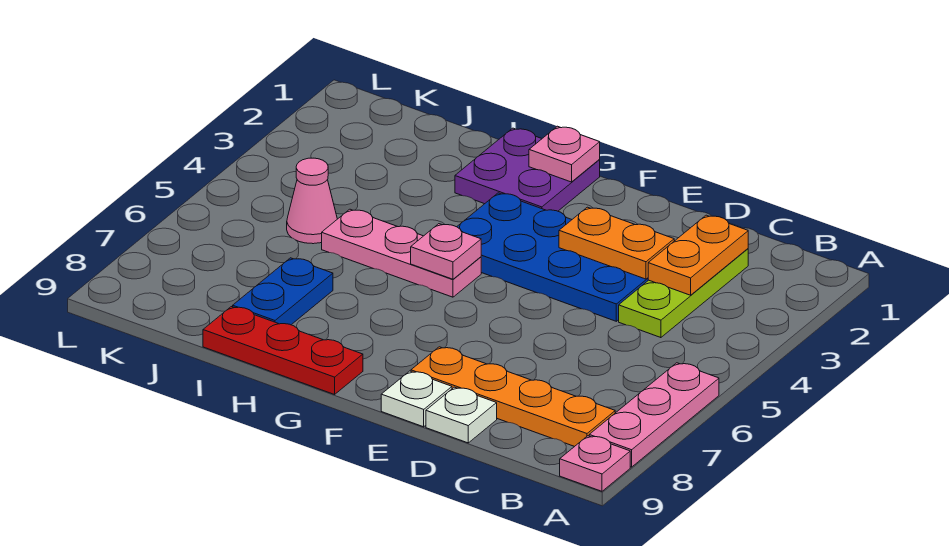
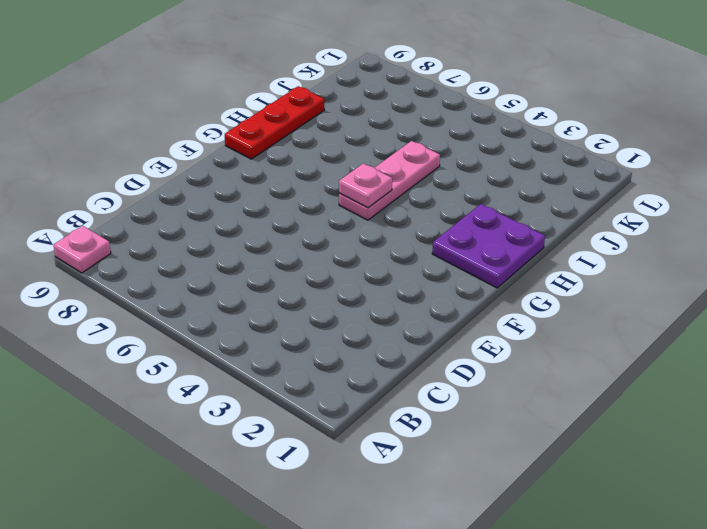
none -> pink plate A6:A8 level 1
none -> orange plate B8:E8 level 1
none -> lime plate C2:C4 level 1

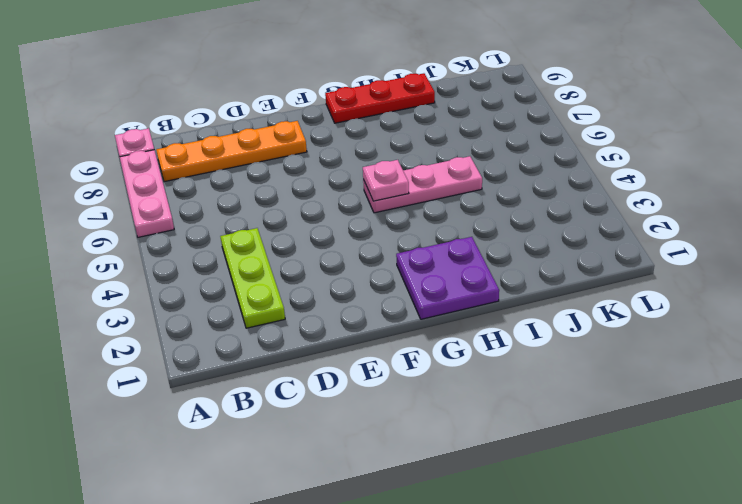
none -> blue plate D3:G4 level 1
none -> white plate D9 level 1
none -> white plate E9 level 1

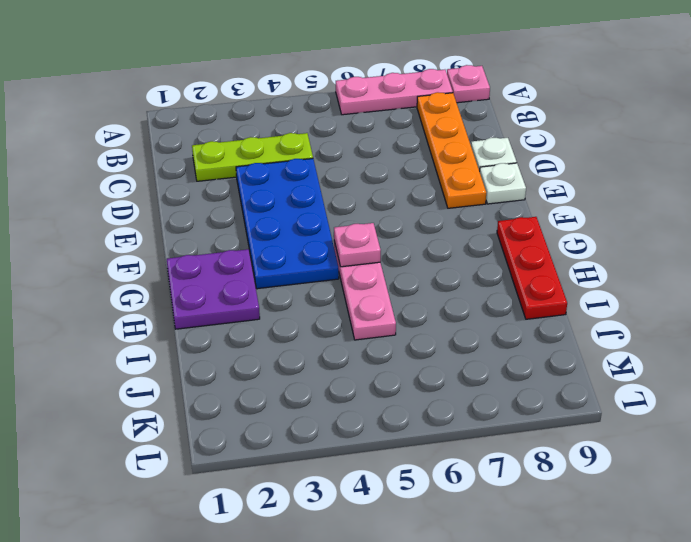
none -> blue plate I7:I8 level 1
none -> pink cone J5 level 1
none -> orange plate C2:C3 level 2

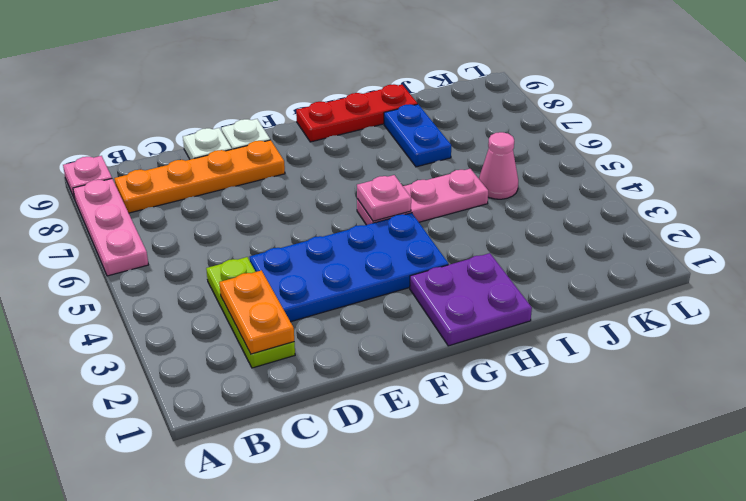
none -> orange plate D3:E3 level 2
none -> pink plate G1 level 2

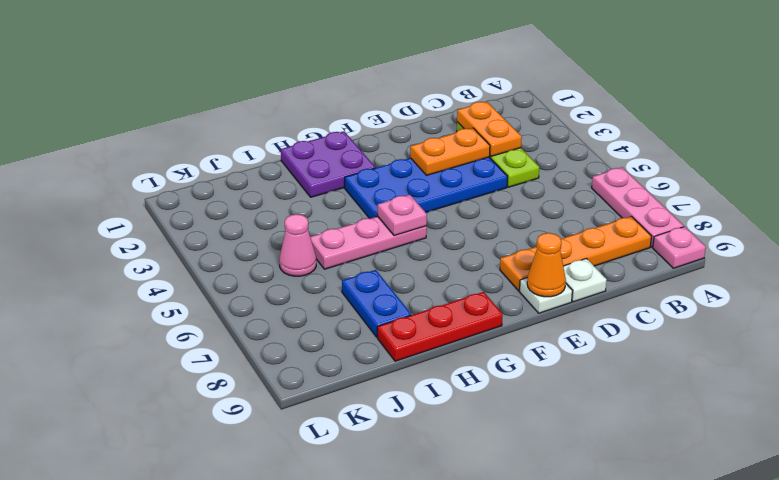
orange cone E9 level 2 -> none
none -> pink plate G1 level 2

